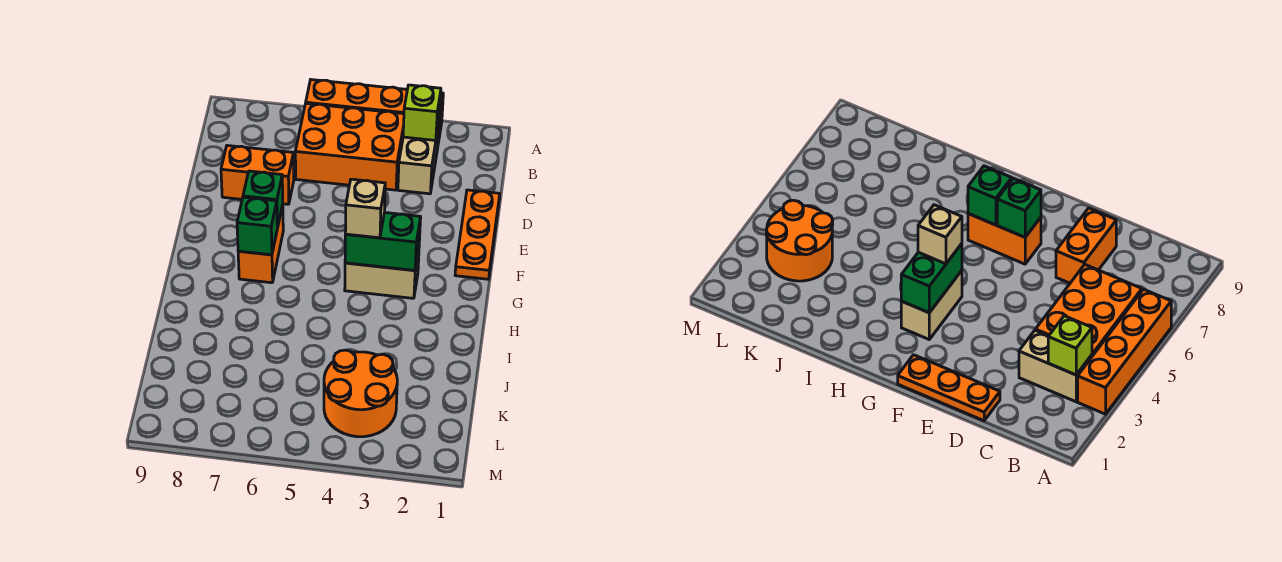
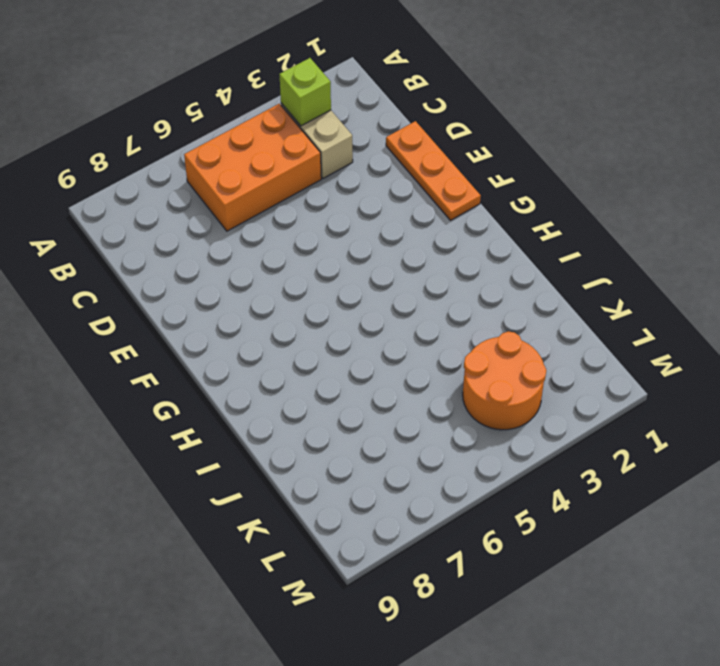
none -> orange brick A3:A6 level 1
none -> orange brick D7:D8 level 1
none -> orange brick F7:G7 level 1

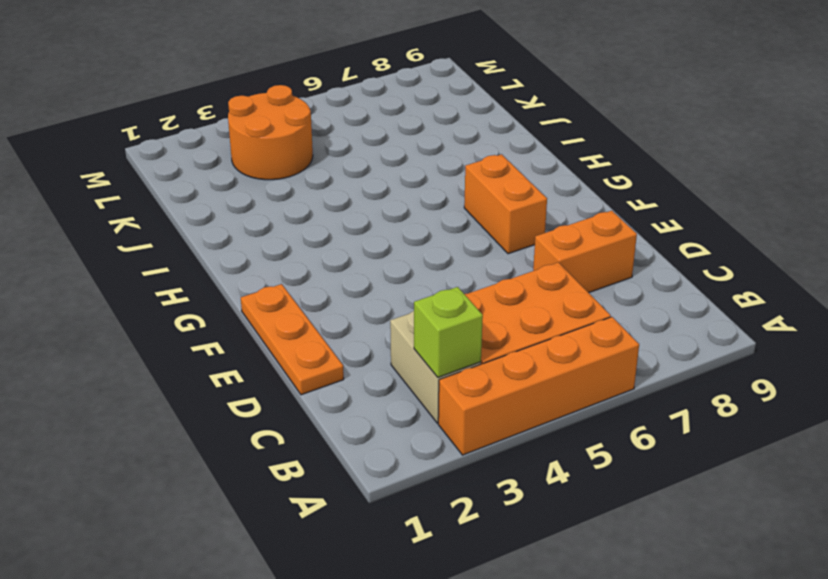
none -> tan brick G3:G4 level 1
none -> green brick F7 level 2
none -> green brick G3:G4 level 2

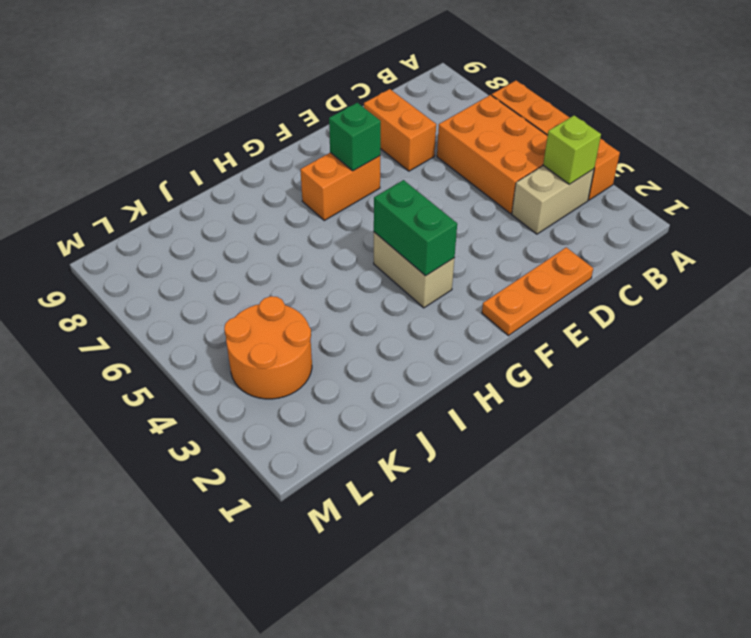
none -> green brick G7 level 2
none -> tan brick G4 level 3

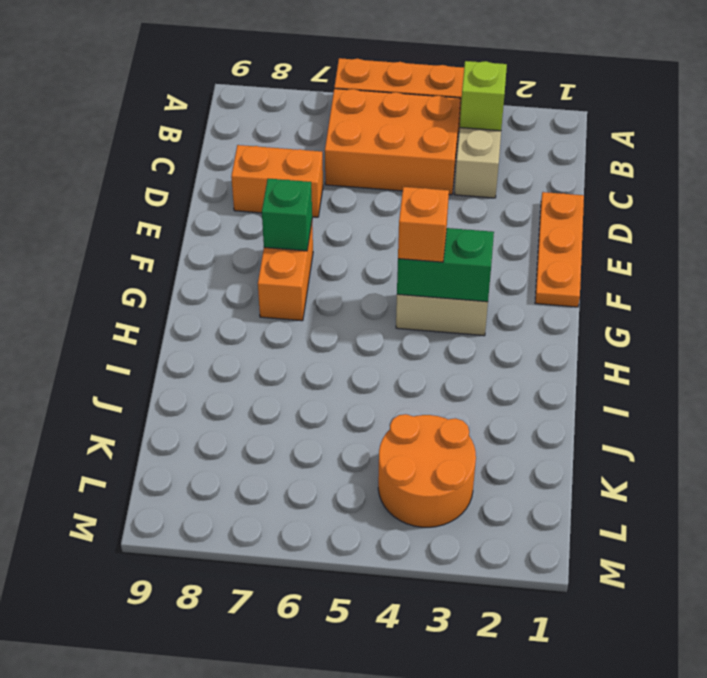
orange brick G4 level 3 -> tan brick G4 level 3
none -> green brick G7 level 2

